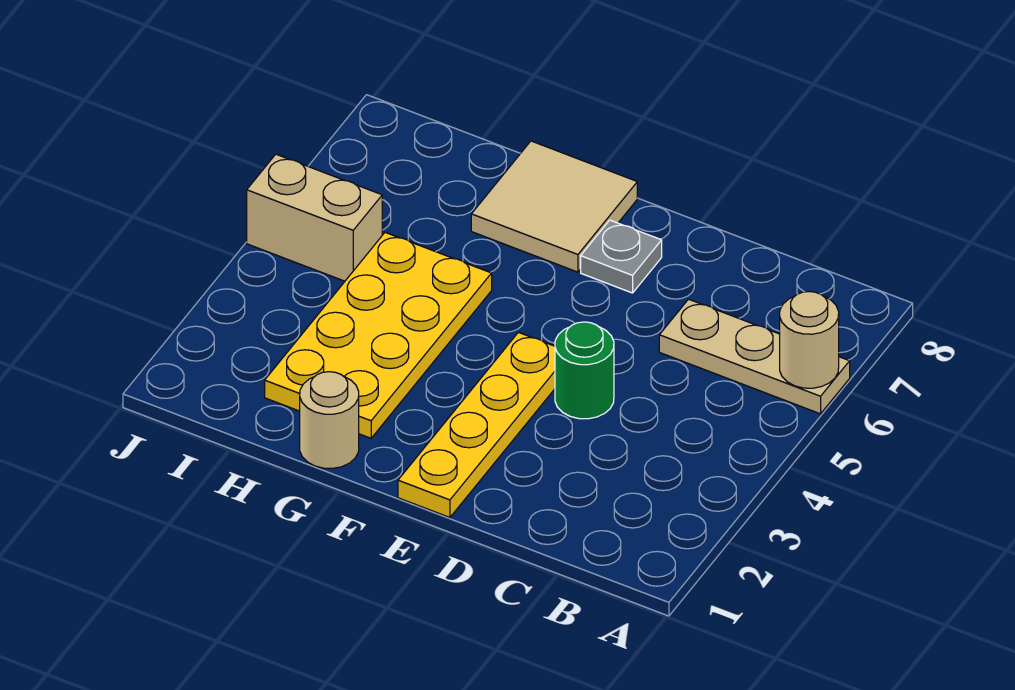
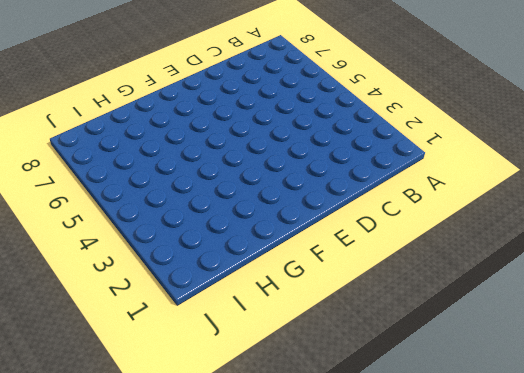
none -> tan plate A6:C6 level 1
none -> green round brick D4 level 1

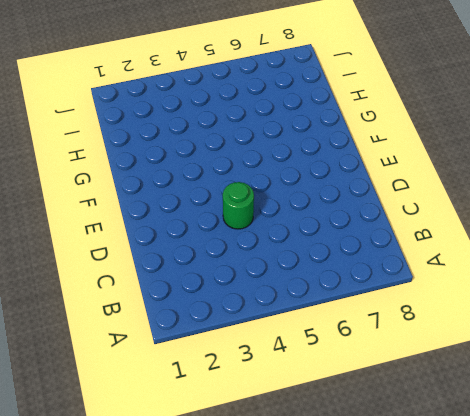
none -> tan plate A6:C6 level 1
none -> yellow plate E1:E4 level 1

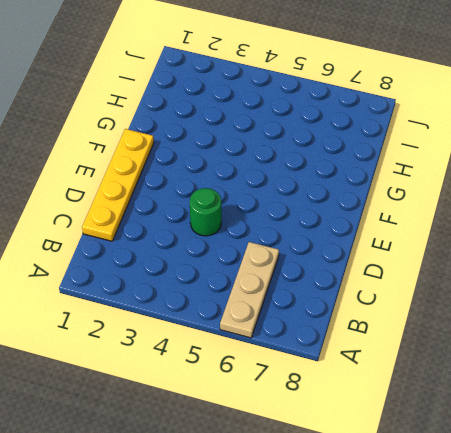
yellow plate C1:F1 level 1 -> yellow plate E1:E4 level 1
none -> grey plate E7 level 1
none -> tan tile F7:G8 level 1

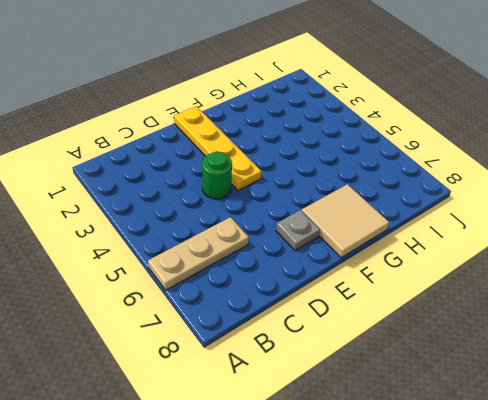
none -> tan round brick G1 level 1
none -> yellow plate G2:H5 level 1

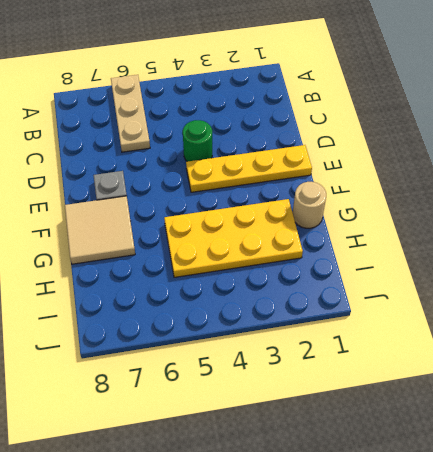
none -> tan brick I5:J5 level 1
none -> tan round brick A6 level 2

